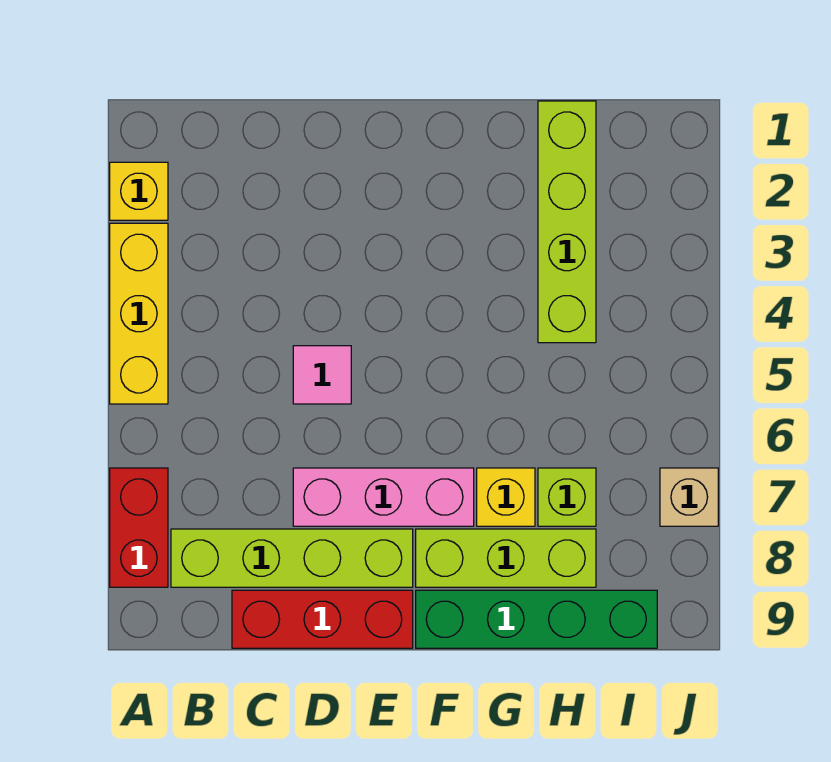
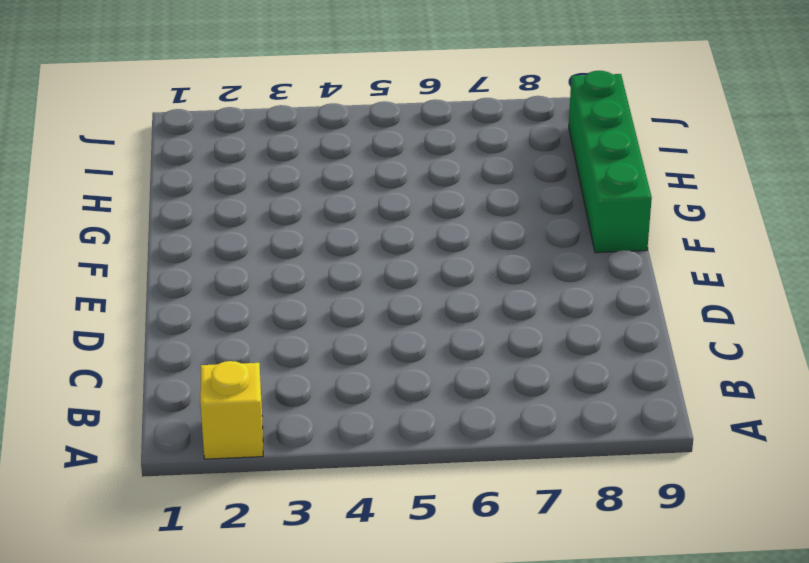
none -> yellow brick A3:A5 level 1
none -> red brick A7:A8 level 1
none -> lime brick B8:E8 level 1

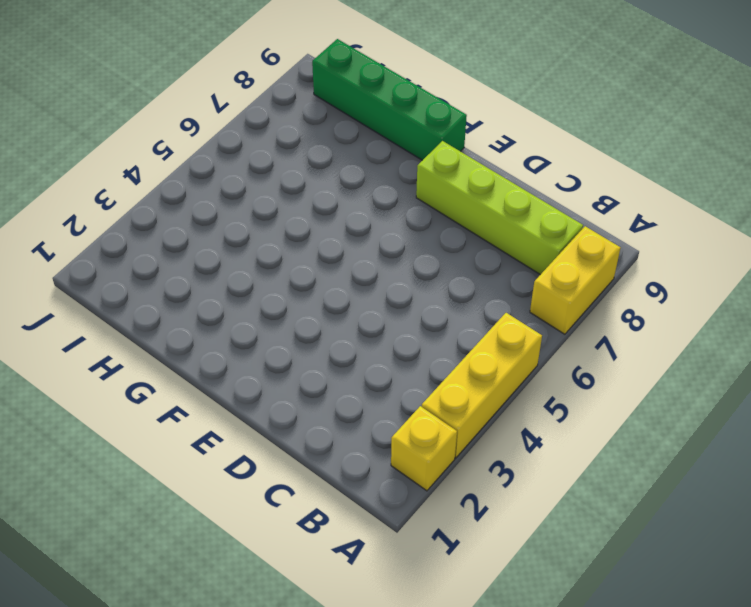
yellow brick A7:A8 level 1 -> red brick A7:A8 level 1
none -> red brick C9:E9 level 1
none -> pink tile D5 level 1
none -> pink brick D7:F7 level 1

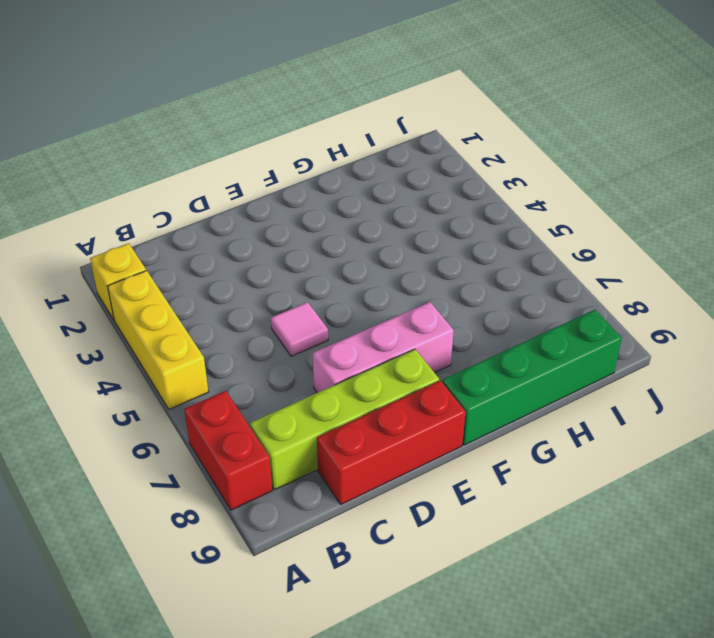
none -> lime brick F8:H8 level 1
none -> yellow brick G7 level 1
none -> lime brick H1:H4 level 1

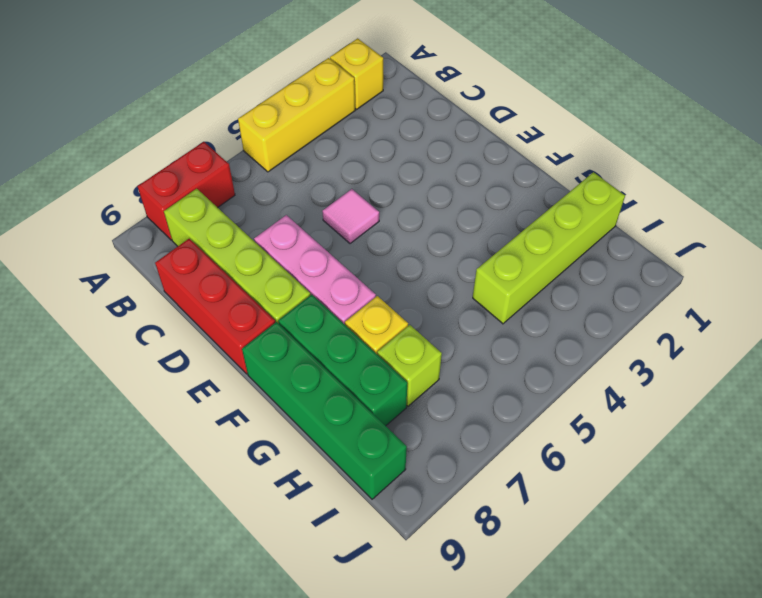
green brick F8:H8 level 1 -> lime brick F8:H8 level 1
none -> tan brick J7 level 1

